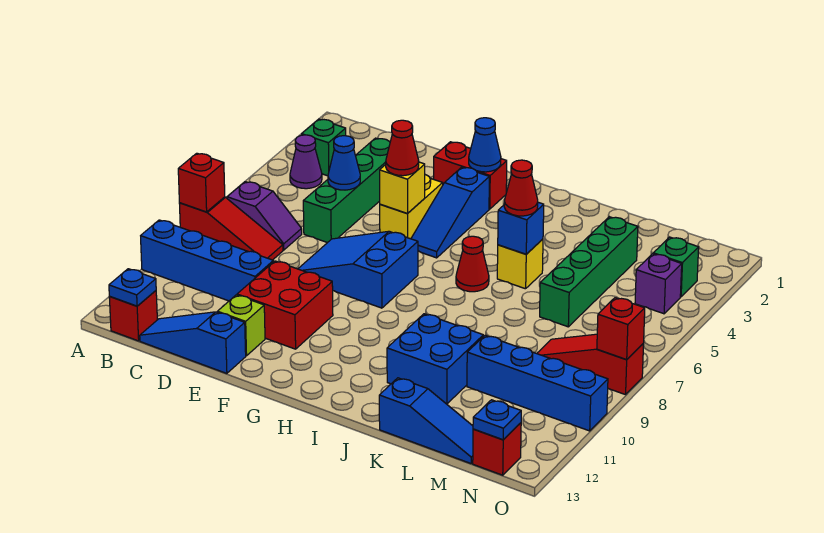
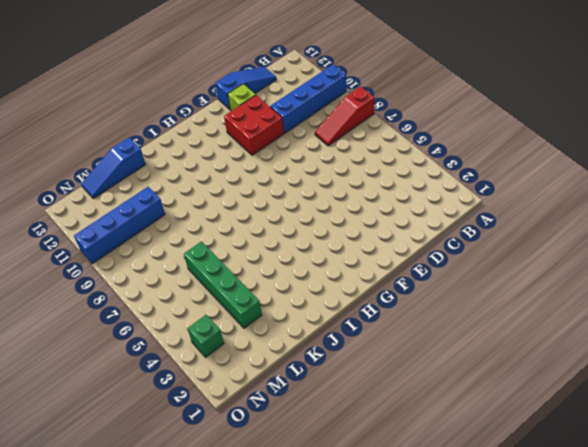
none -> green brick B3 level 1
none -> purple cone B4 level 1
none -> purple slope B7:C7 level 1 top B
none -> red brick B13 level 1

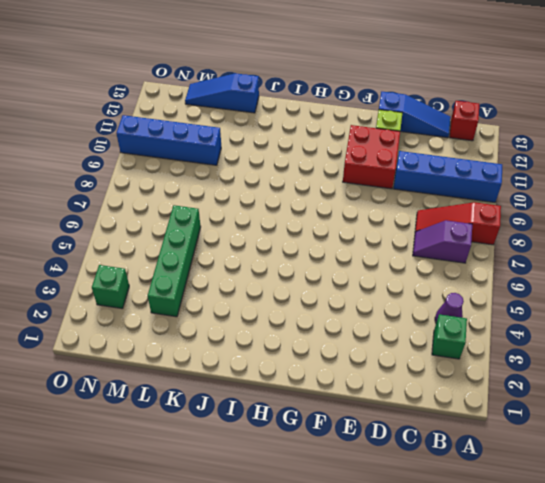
none -> green brick D3:D6 level 1
none -> blue slope E7:G8 level 1 top G
none -> red brick F2:G2 level 1
none -> yellow brick F4:F5 level 1

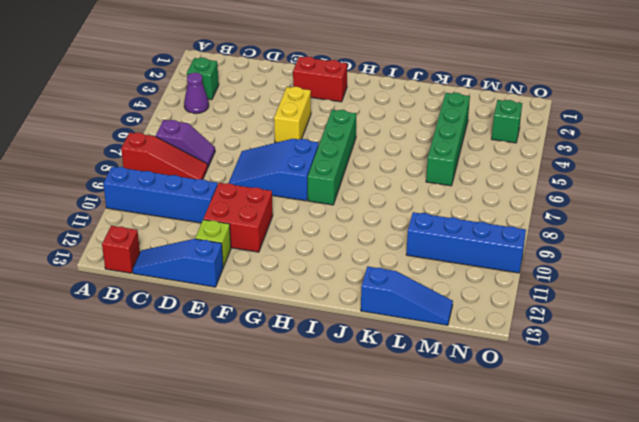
green brick H5:H8 level 1 -> green brick D3:D6 level 1
none -> blue slope G3:G5 level 1 top 3
none -> red cone I6 level 1
none -> yellow brick J5 level 1
none -> blue brick J10:K11 level 1

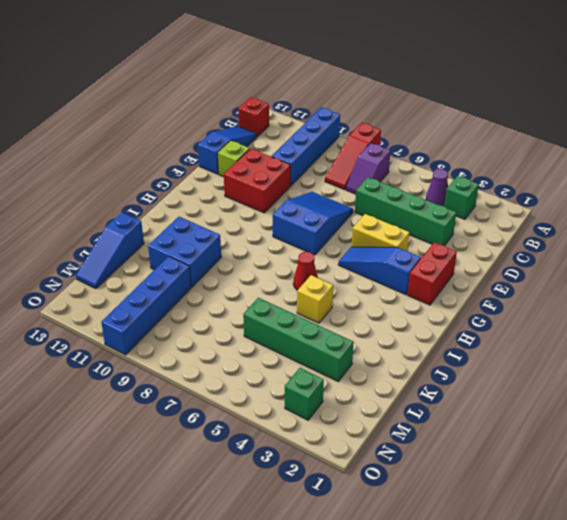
none -> red slope M8:O8 level 1 top O
none -> purple brick N4 level 1
none -> red brick N13 level 1
none -> red brick A8 level 2

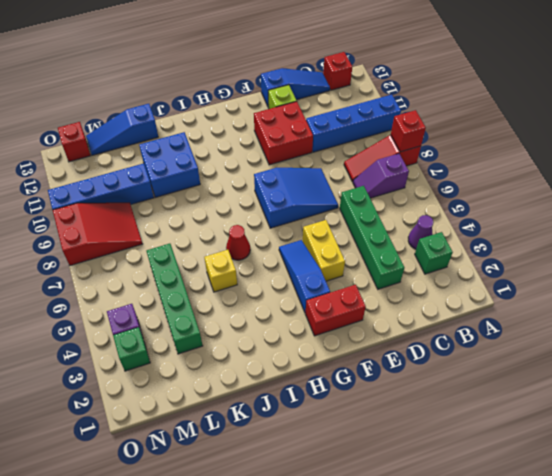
red slope M8:O9 level 1 top O -> red slope M8:O8 level 1 top O
none -> blue plate B13 level 2
none -> blue cone D5 level 2
none -> yellow brick F5 level 2
none -> blue cone G2 level 2

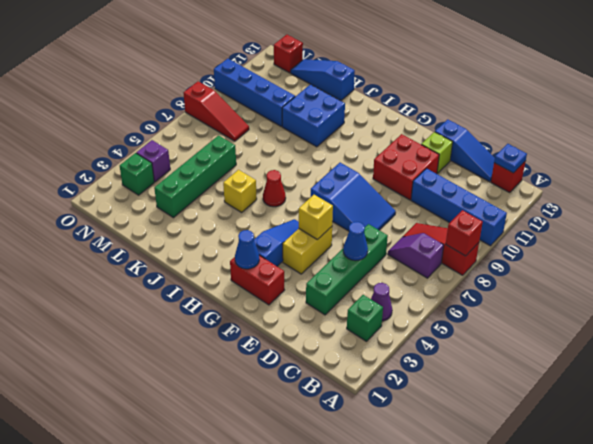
none -> blue brick J5 level 2
none -> blue plate N13 level 2
none -> red brick O8 level 2
none -> red cone F5 level 3

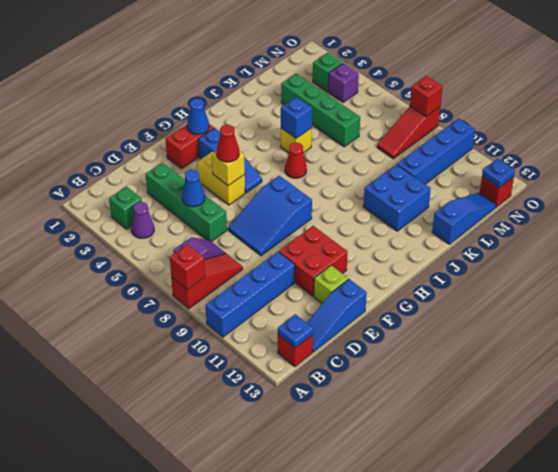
none -> red cone J5 level 3

